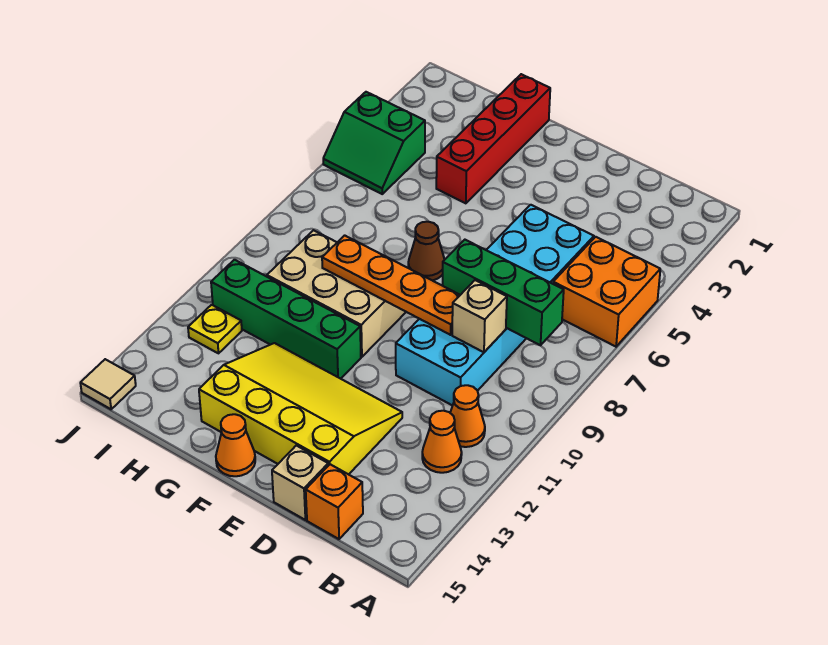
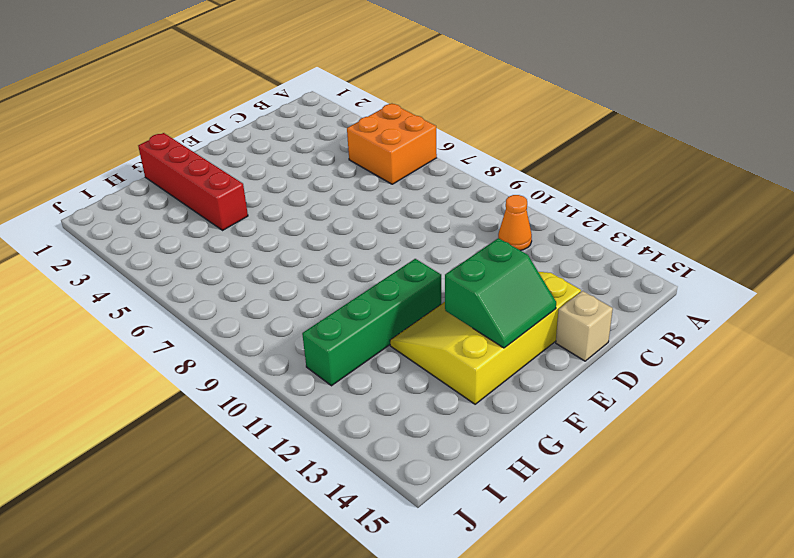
green slope E13:F14 level 2 top 13 -> green slope I4:J5 level 1 top 4
none -> orange cone B12 level 1
none -> cyan brick C5:D10 level 1
none -> orange brick C15 level 1

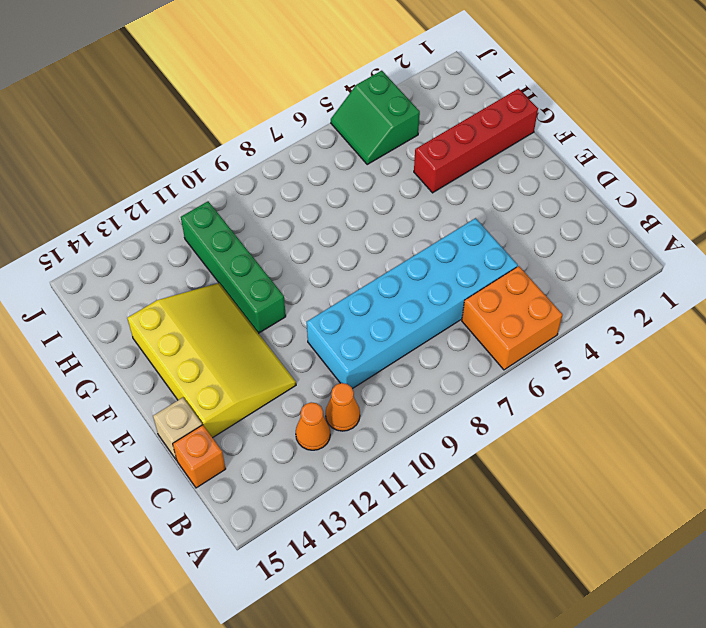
none -> brown cone F7 level 1
none -> tan brick F9:H10 level 1
none -> orange cone F15 level 1

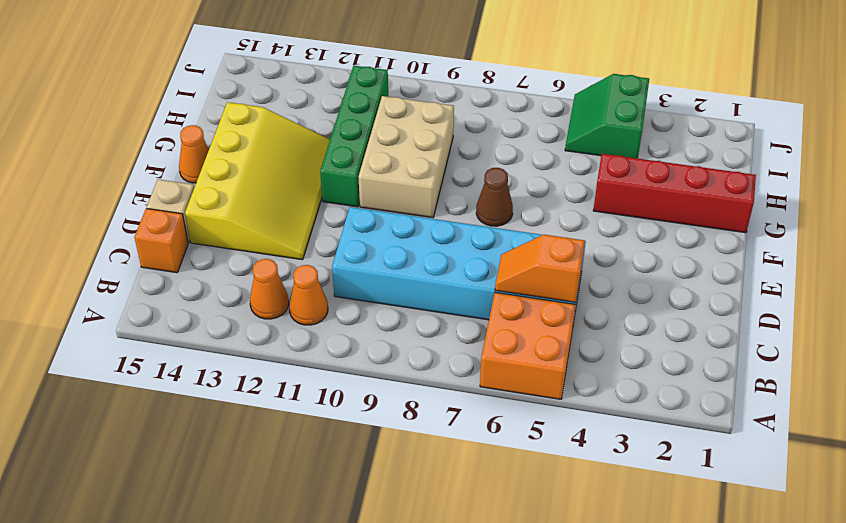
orange slope C5:C6 level 2 top 5 -> none
none -> yellow plate I12 level 1
none -> tan tile J15 level 1
none -> green brick B8:D8 level 2

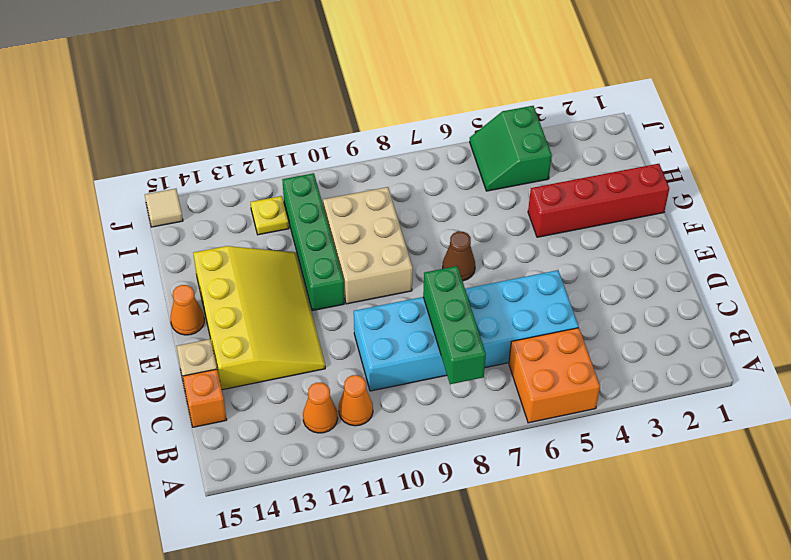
none -> tan brick C9 level 2
none -> orange plate D9:G9 level 2

